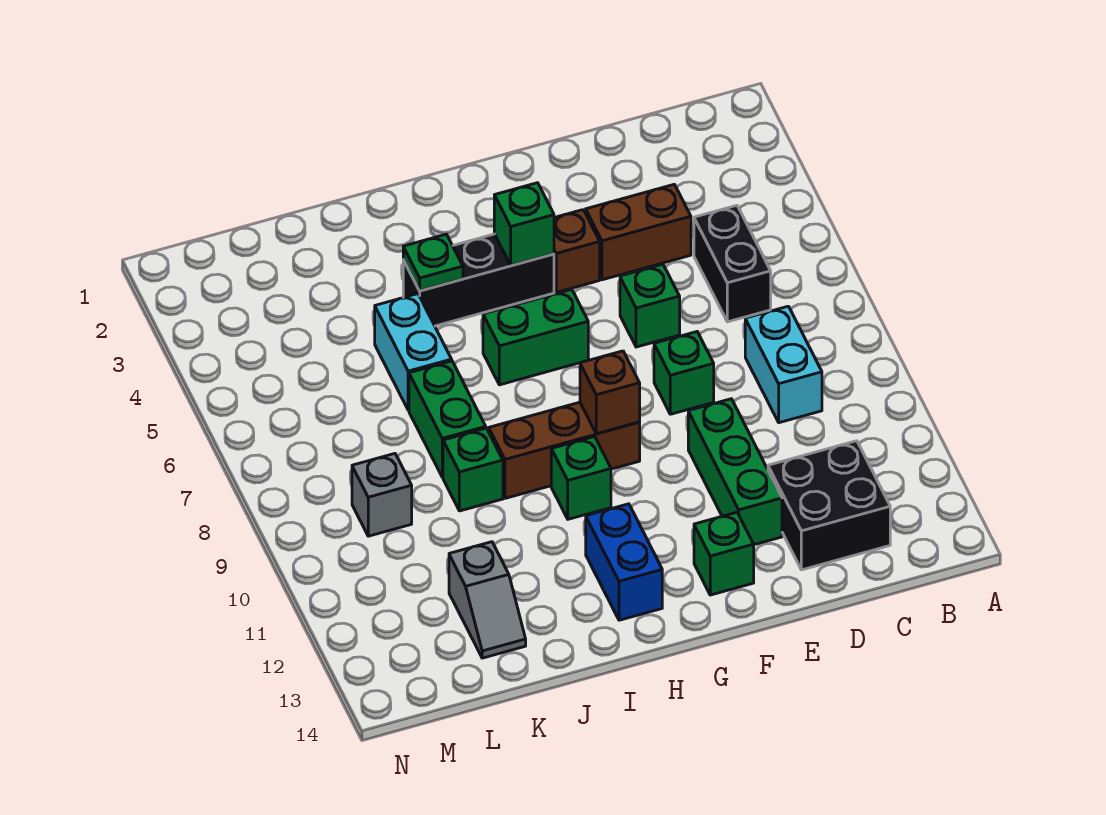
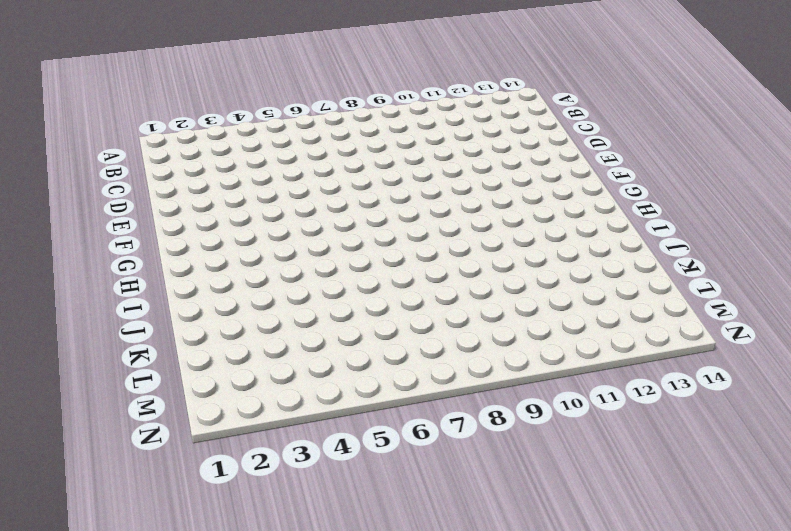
none -> black brick C5:C6 level 1
none -> cyan brick C8:C9 level 1
none -> black brick C12:D13 level 1

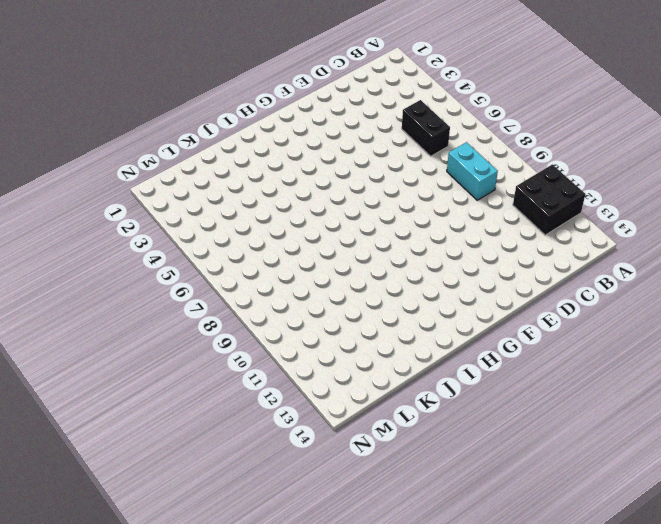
black brick A11:B12 level 1 -> black brick C12:D13 level 1
none -> brown brick D4:E4 level 1
none -> green brick E6 level 1
none -> green brick E8 level 1

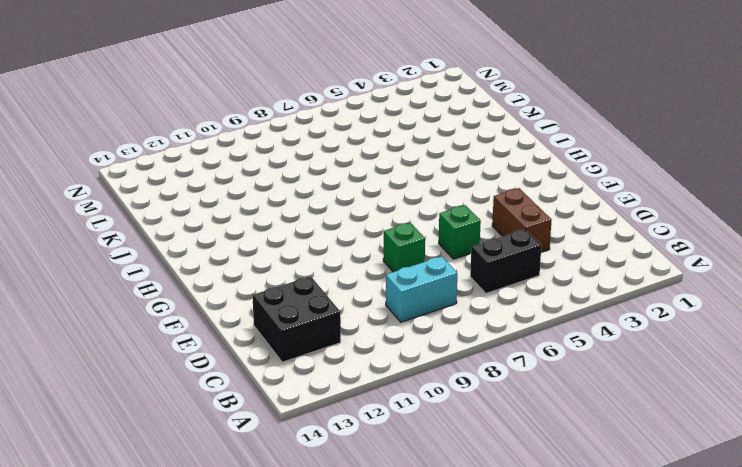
none -> green brick E10:E12 level 1
none -> brown brick F4 level 1
none -> green brick F13 level 1

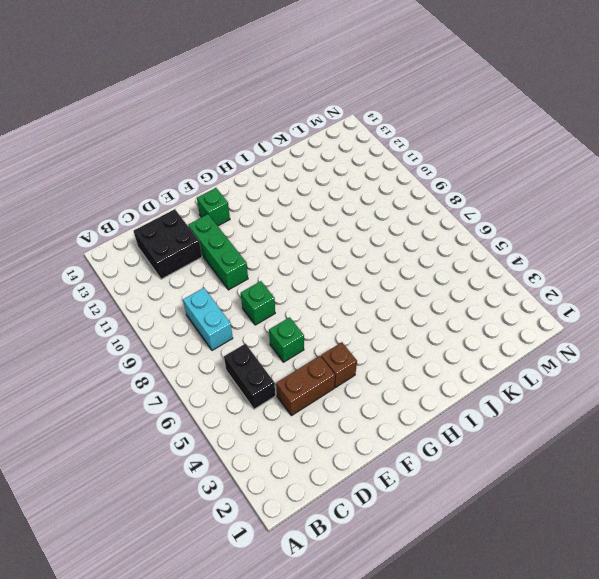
none -> black brick G4:I4 level 1
none -> green brick G6:H6 level 1
none -> brown brick G9:I9 level 1

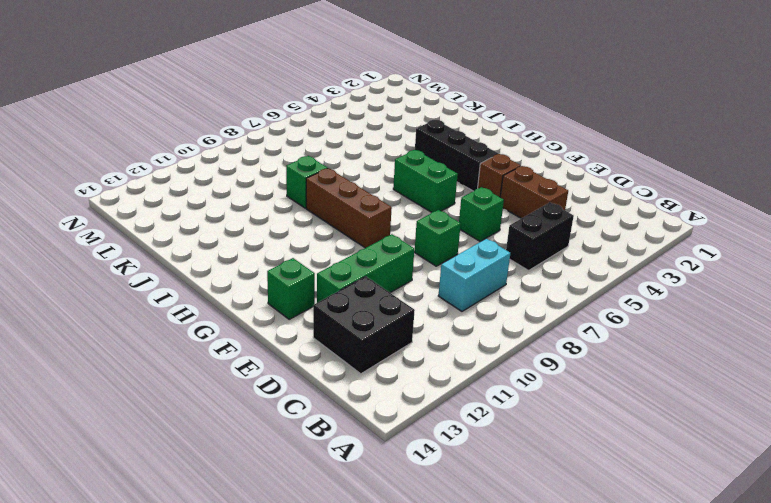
none -> green brick H10 level 1
none -> blue brick H12:H13 level 1
none -> cyan brick J5:J6 level 1

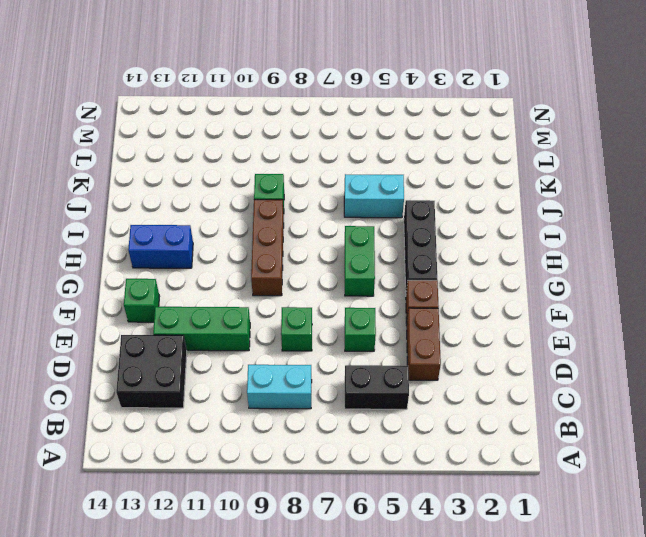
none -> green brick H10 level 1
none -> green brick J7:J8 level 1
none -> grey slope K12:K13 level 1 top 12

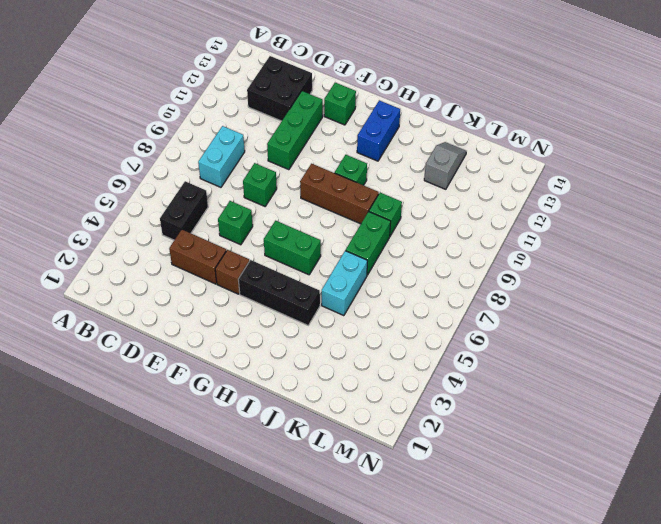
none -> grey brick L9 level 1
none -> green brick G4 level 2
none -> brown brick G9 level 2

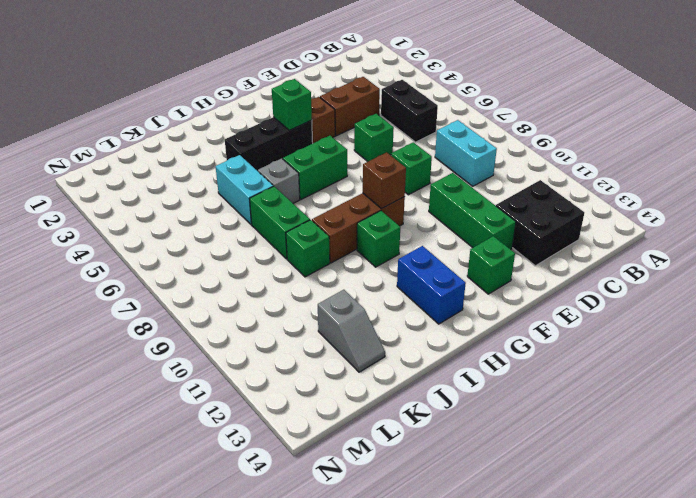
grey brick I6 level 1 -> grey brick L9 level 1
none -> green plate I4 level 2

